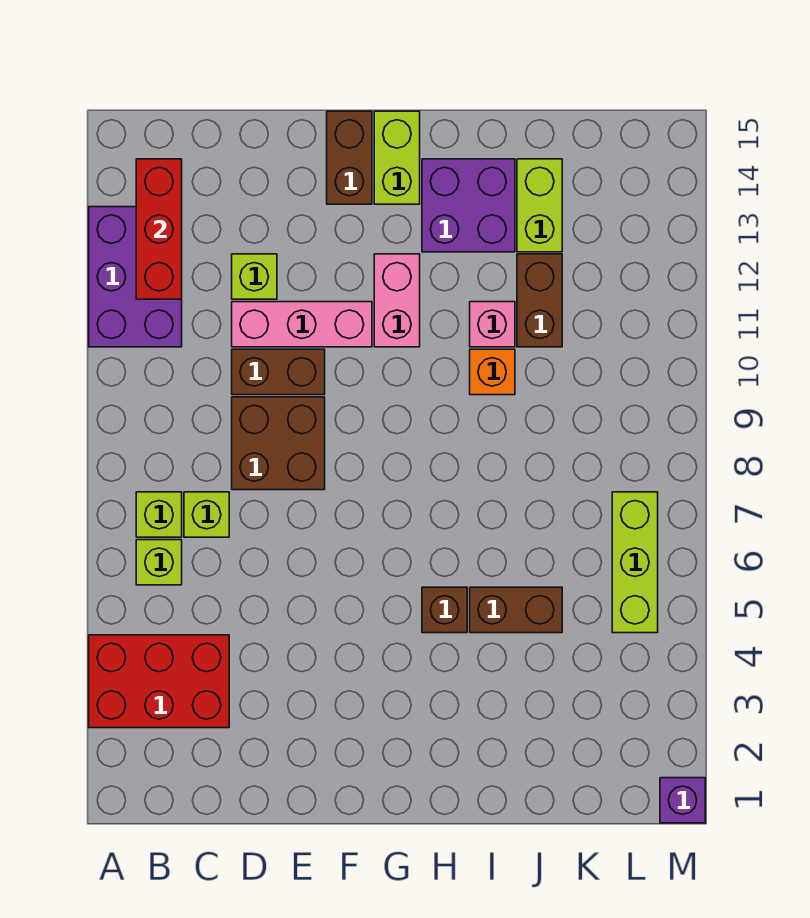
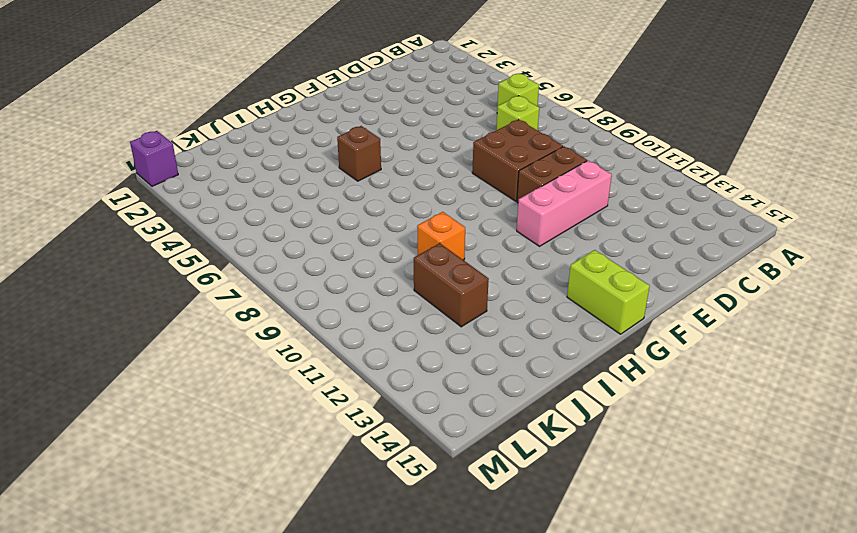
none -> red brick A3:C4 level 1
none -> purple brick A11:B13 level 1
none -> lime brick B7 level 1

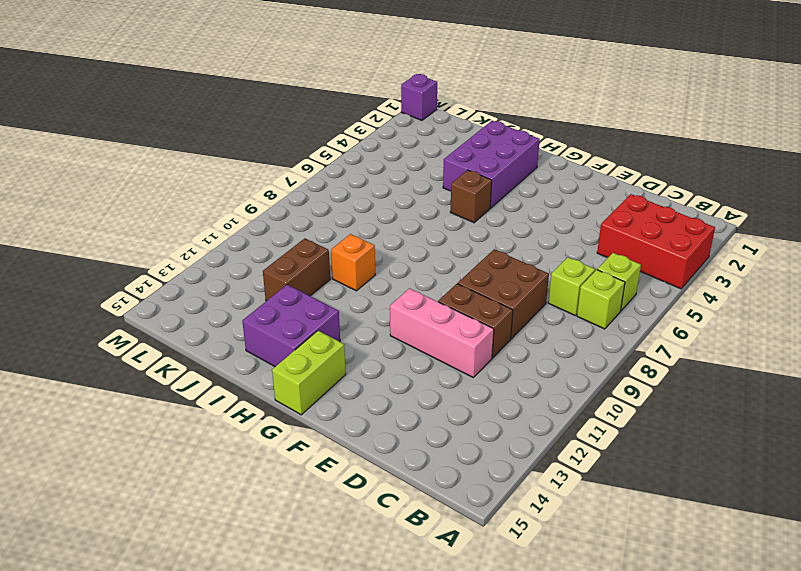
purple brick H2:I4 level 1 -> purple brick A11:B13 level 1
none -> lime brick D12 level 1
none -> brown brick F14:F15 level 1
none -> pink brick G11:G12 level 1

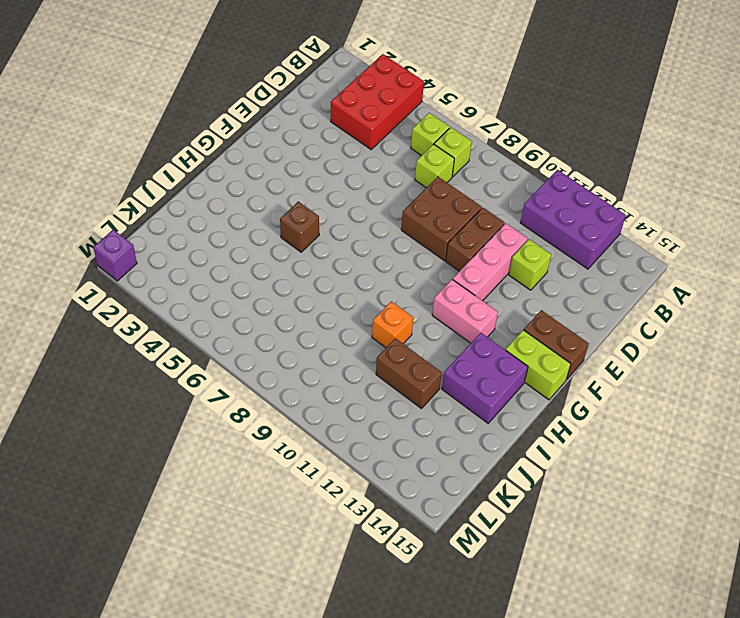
none -> brown brick I5:J5 level 1
none -> pink brick I11 level 1
none -> lime brick J13:J14 level 1

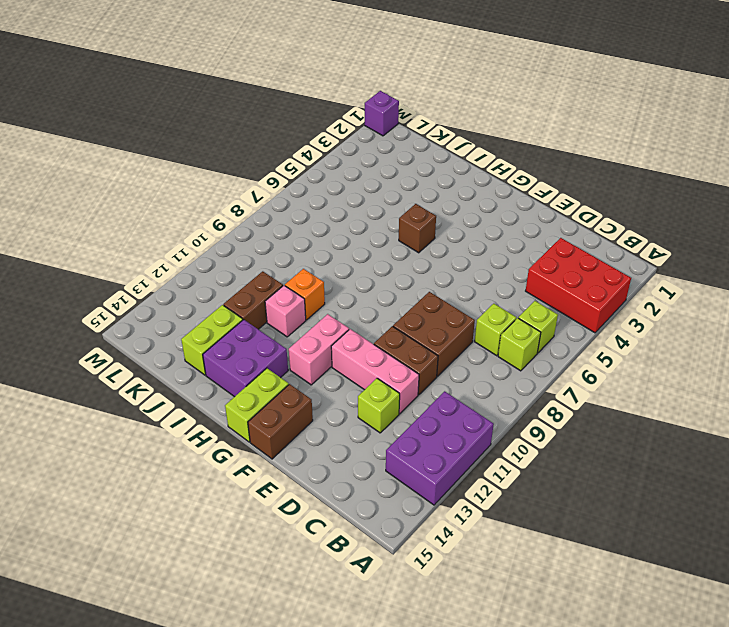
none -> brown brick I5:J5 level 1
none -> lime brick L5:L7 level 1
none -> red brick B12:B14 level 2

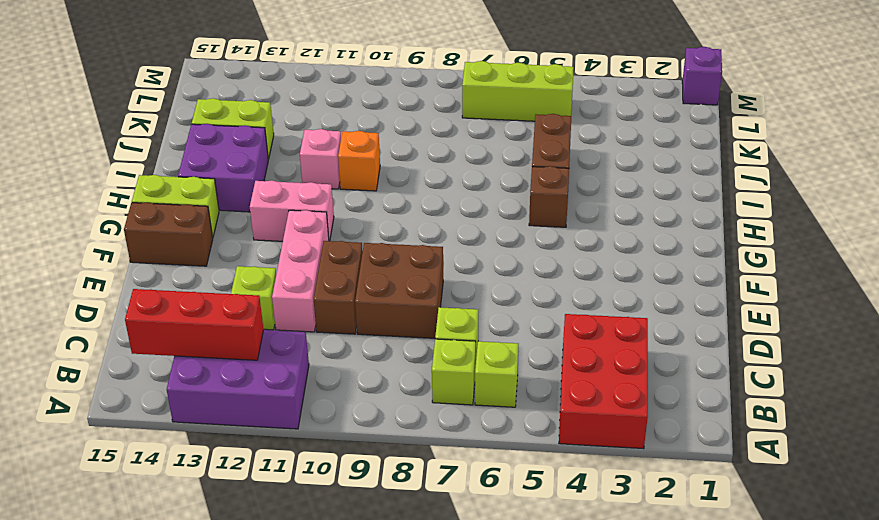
none -> brown brick J11:J12 level 1

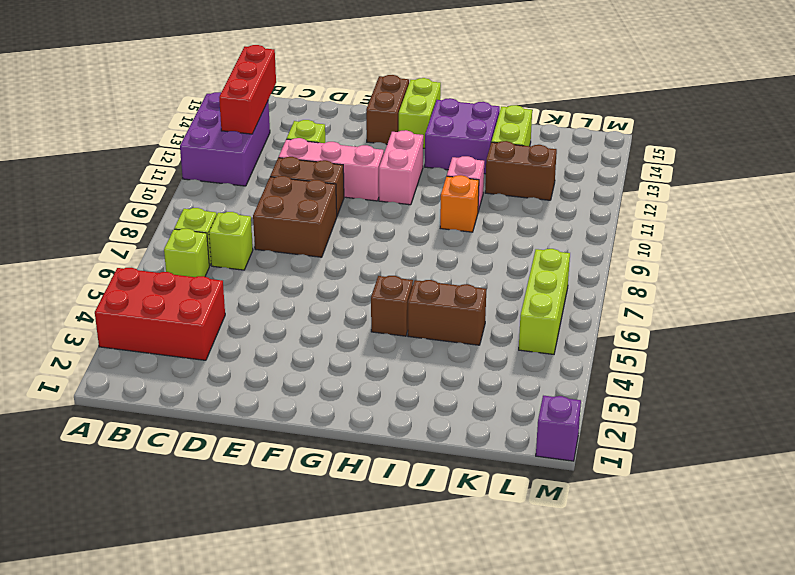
brown brick J12:K12 level 1 -> brown brick J11:J12 level 1

